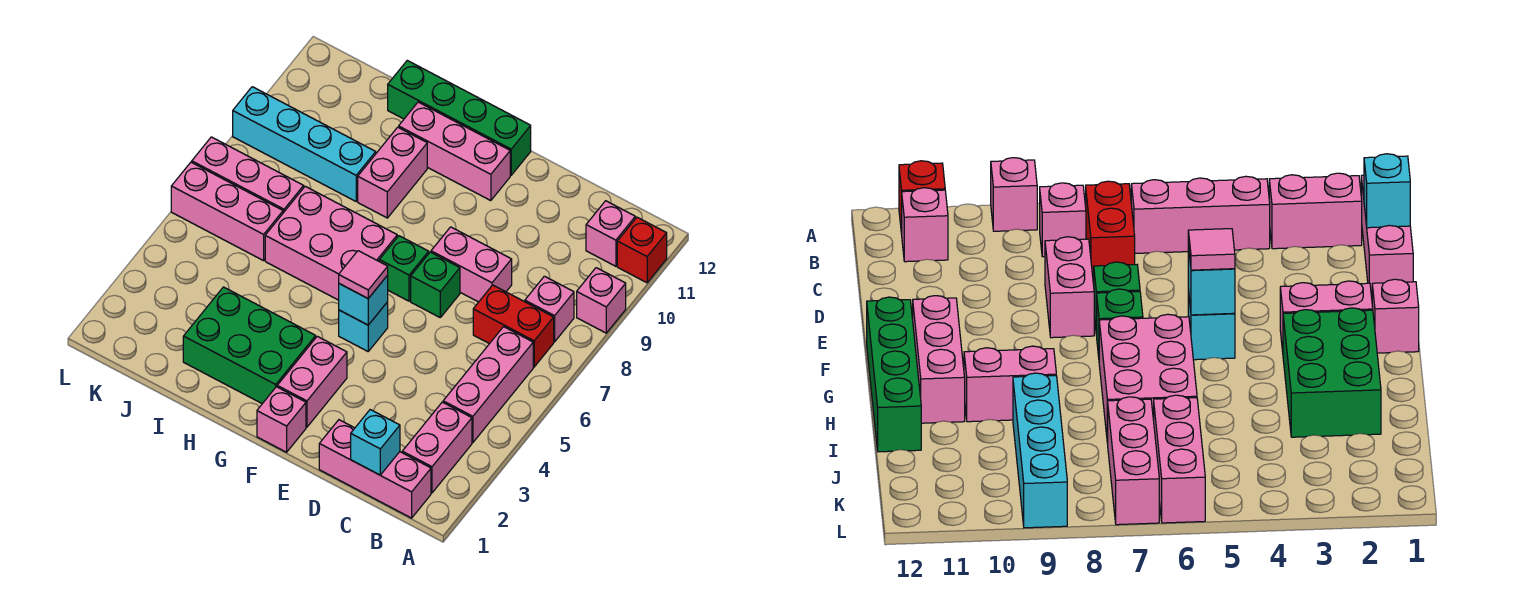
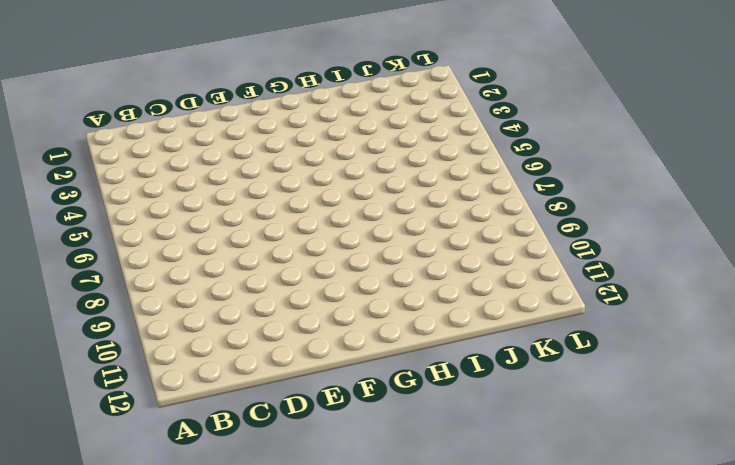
none -> pink brick A9 level 1
none -> red brick A11 level 1
none -> pink brick B1:D1 level 1

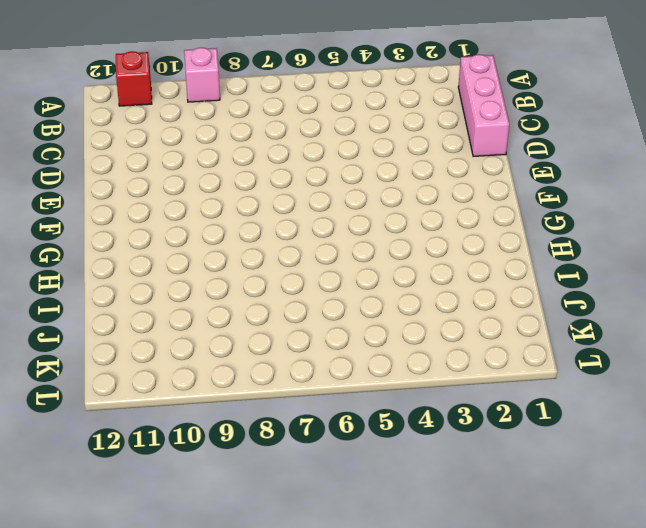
none -> pink brick B2:B3 level 1
none -> pink brick B4:B6 level 1
none -> red brick B7:C7 level 1

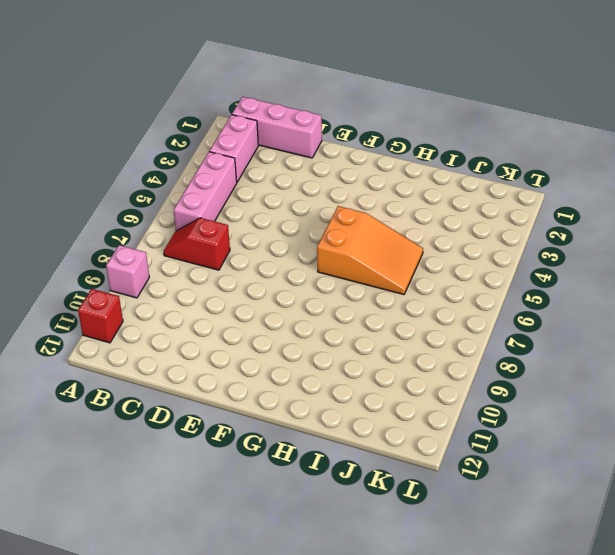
red slope B7:C7 level 1 top C -> red brick B7:C7 level 1
orange slope G5:I6 level 1 top G -> pink brick G6:I7 level 1
none -> pink brick B8 level 1
none -> pink brick B11 level 1
none -> pink brick D8:E8 level 1

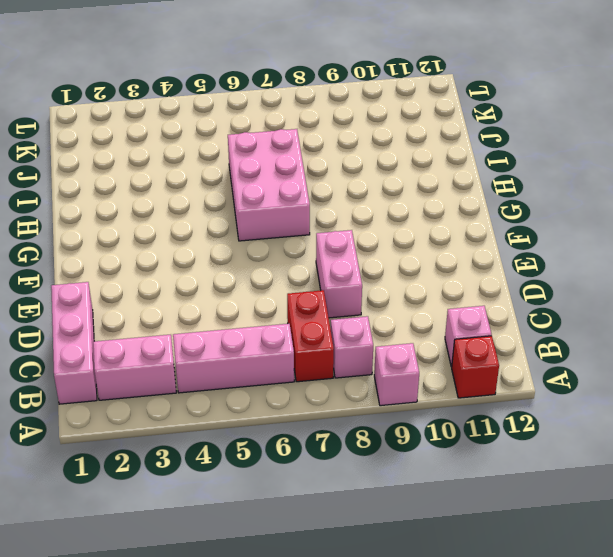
none -> green brick E7 level 1
none -> pink brick F1 level 1
none -> pink brick F2:F3 level 1

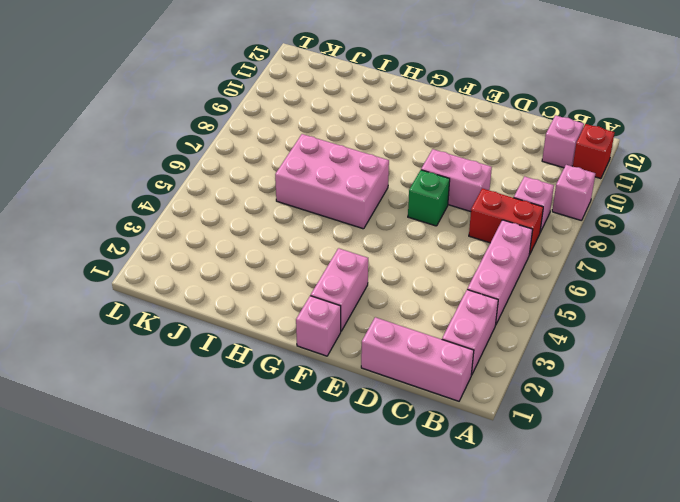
none -> cyan brick F5 level 1
none -> green brick F7 level 1
none -> pink brick F11:H11 level 1

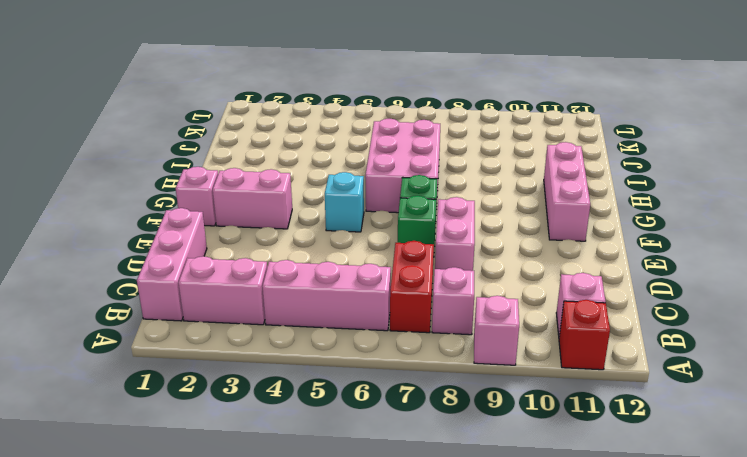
none -> green brick F12:I12 level 1
none -> green brick G2:I3 level 1
none -> pink brick H9:H10 level 1

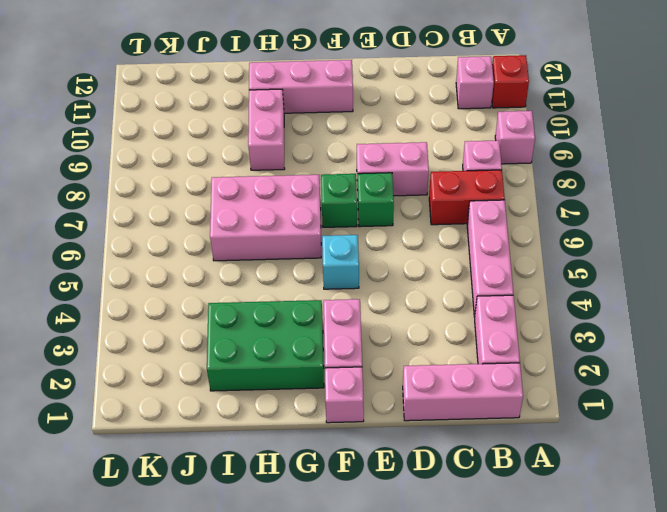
none -> green brick F12:I12 level 1
none -> cyan brick I9:L9 level 1
none -> pink brick J6:L6 level 1

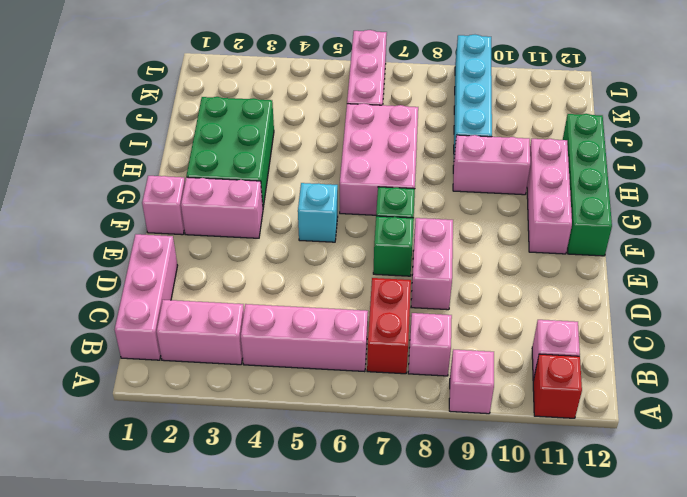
none -> pink brick J7:L7 level 1
none -> cyan brick C1 level 2
none -> cyan brick F5 level 2

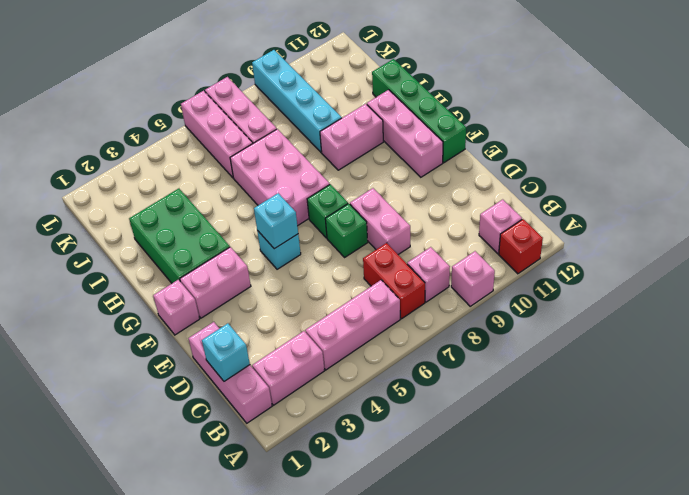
none -> pink tile F5 level 3

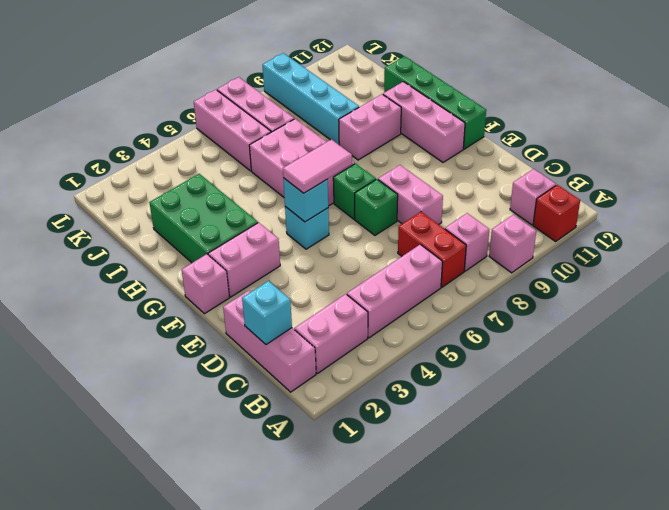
pink tile F5:F6 level 3 -> pink tile F5 level 3

